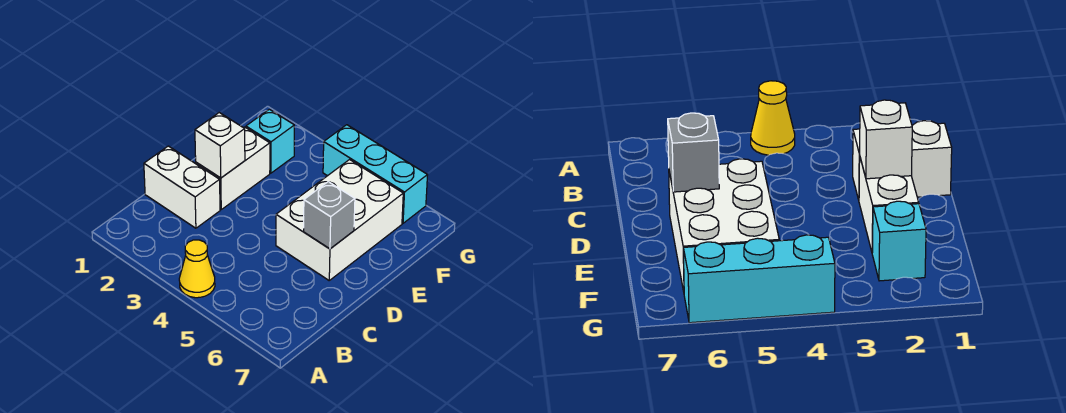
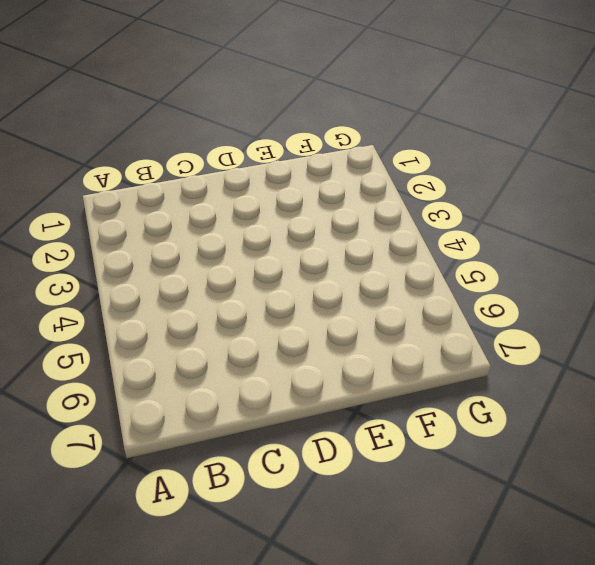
none -> yellow cone A4 level 1
none -> white brick C1:C2 level 1

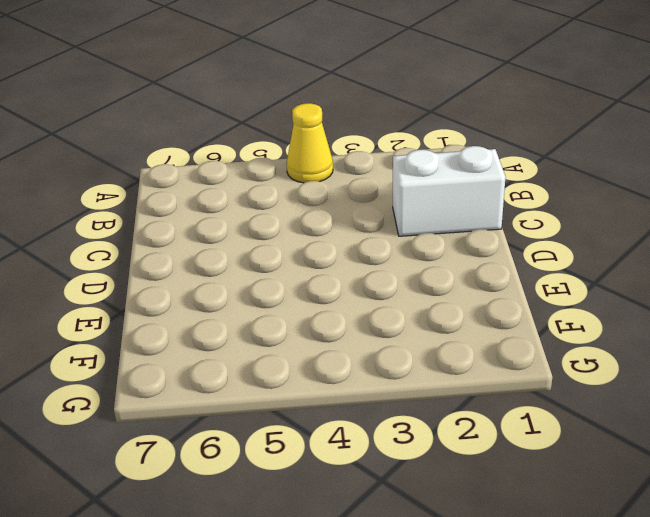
none -> white brick D2:E2 level 1
none -> white brick D5:F6 level 1

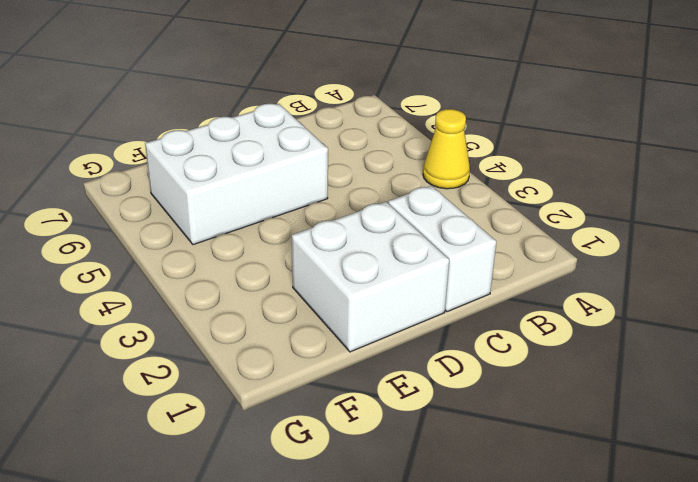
white brick D1:E2 level 1 -> white brick D2:E2 level 1
none -> cyan brick F2 level 1
none -> cyan brick G4:G6 level 1

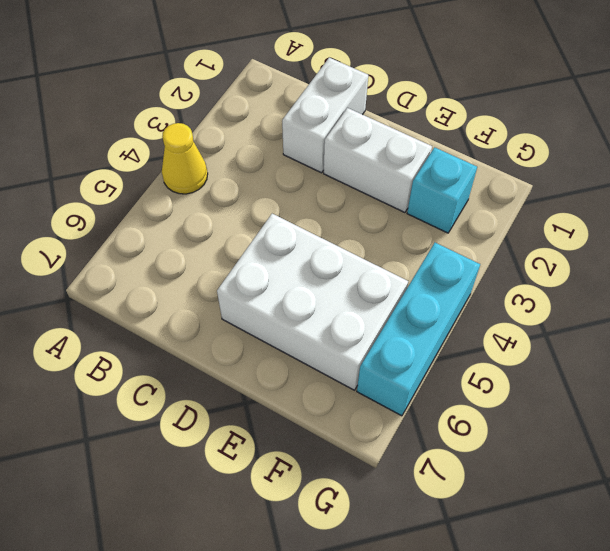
none -> white brick D2 level 2
none -> grey brick D6 level 2

